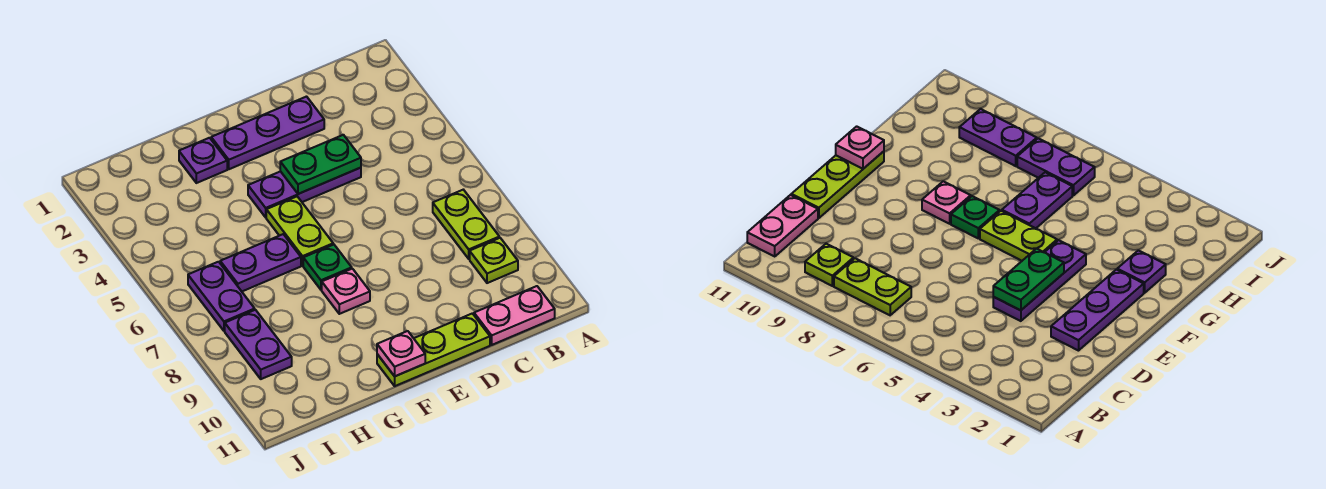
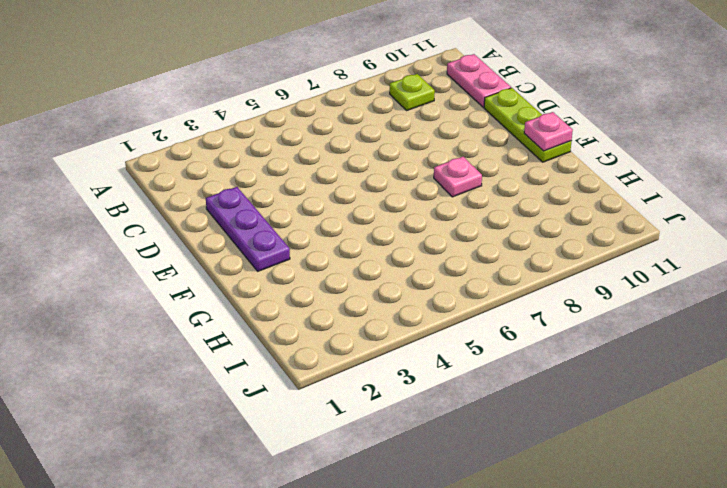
none -> lime plate B7:B8 level 1
none -> purple plate D4:F4 level 1
none -> lime plate F5:F6 level 1

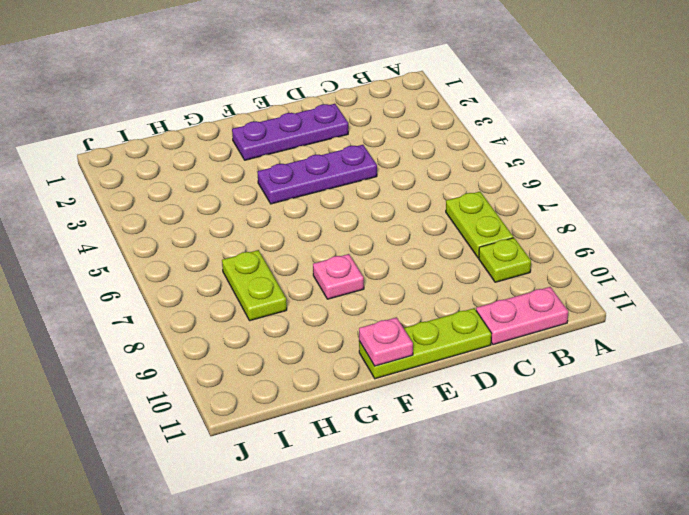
lime plate H7:H8 level 1 -> lime plate F5:F6 level 1
none -> green plate F7 level 1
none -> purple plate G2 level 1
none -> purple plate G6:H6 level 1

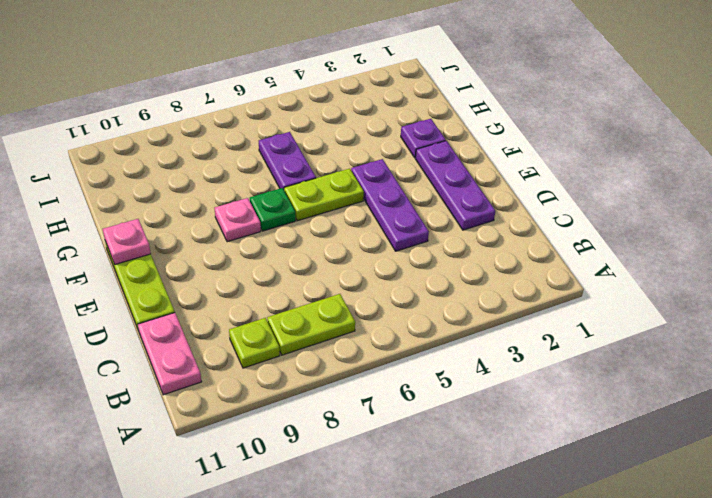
none -> purple plate I6:I7 level 1
none -> purple plate I8:I9 level 1
none -> green plate D4:E4 level 2

